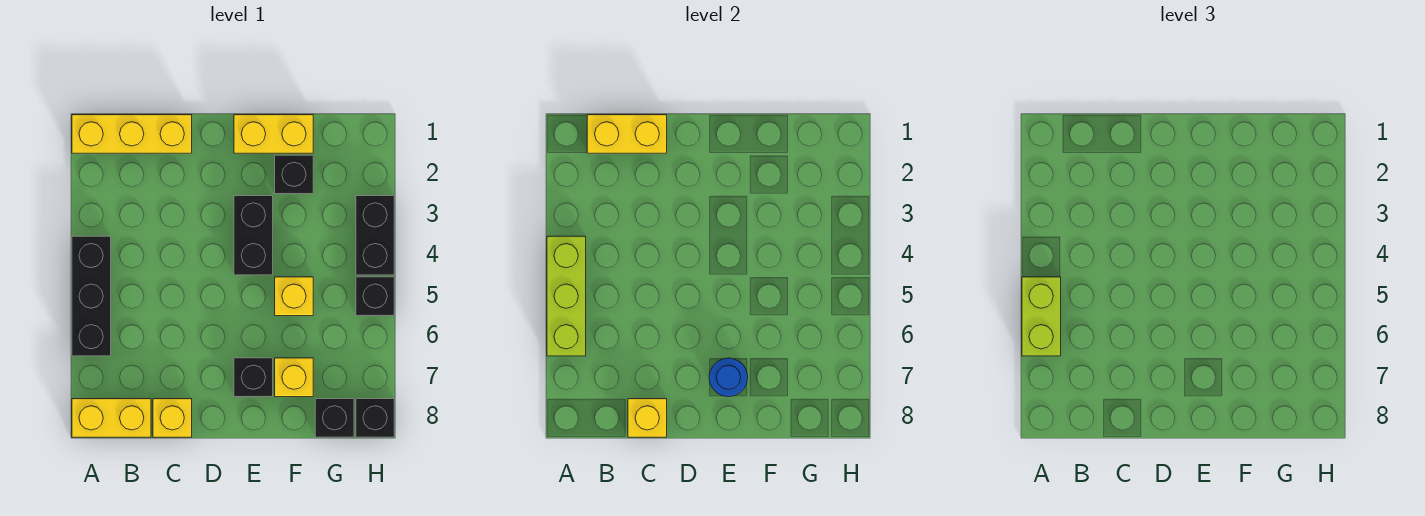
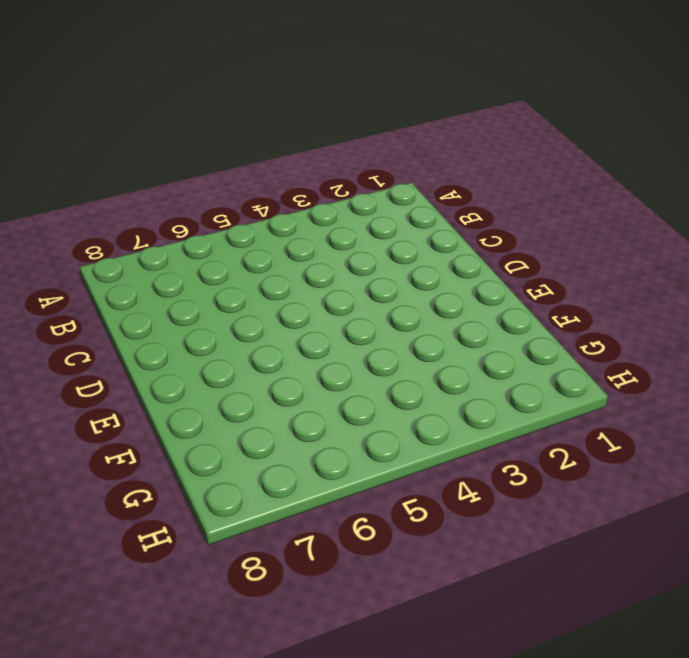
none -> yellow brick A1:C1 level 1
none -> black brick A4:A6 level 1
none -> yellow brick A8:B8 level 1

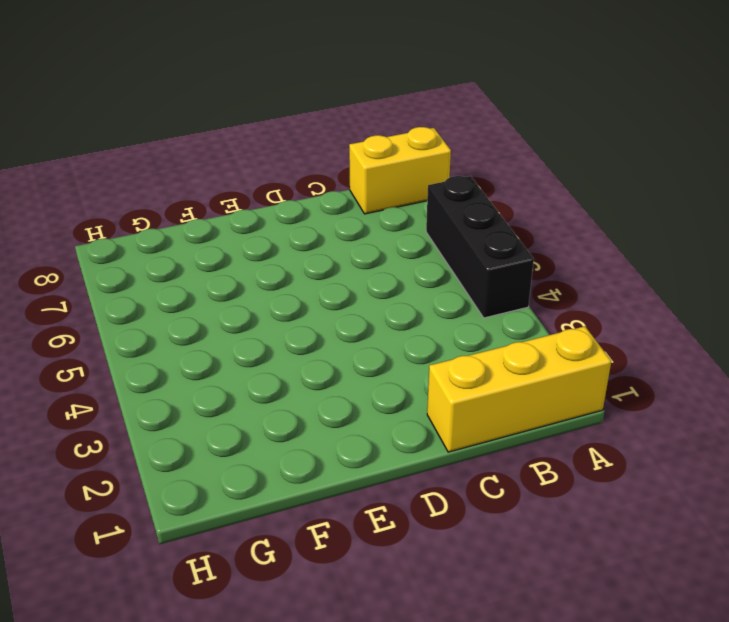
none -> yellow brick C8 level 1
none -> yellow brick E1:F1 level 1
none -> black brick E3:E4 level 1

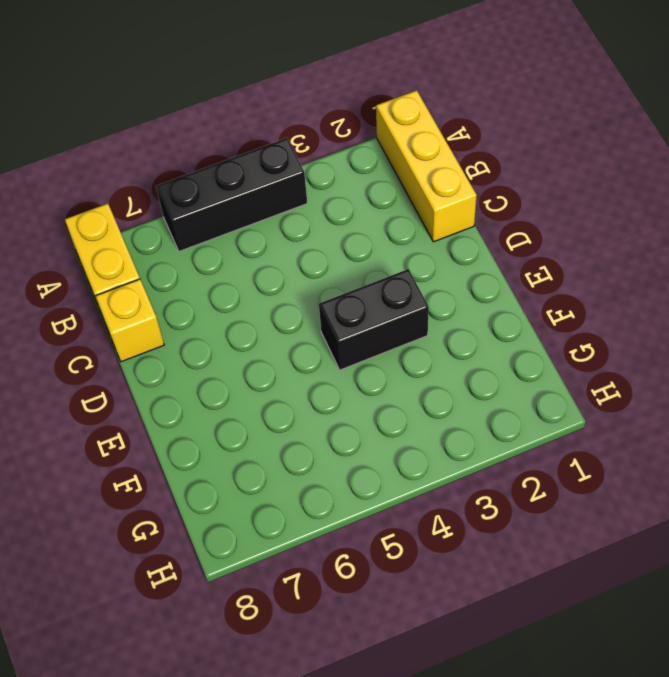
none -> yellow brick E1:F1 level 1
none -> black brick E7 level 1
none -> black brick F2 level 1

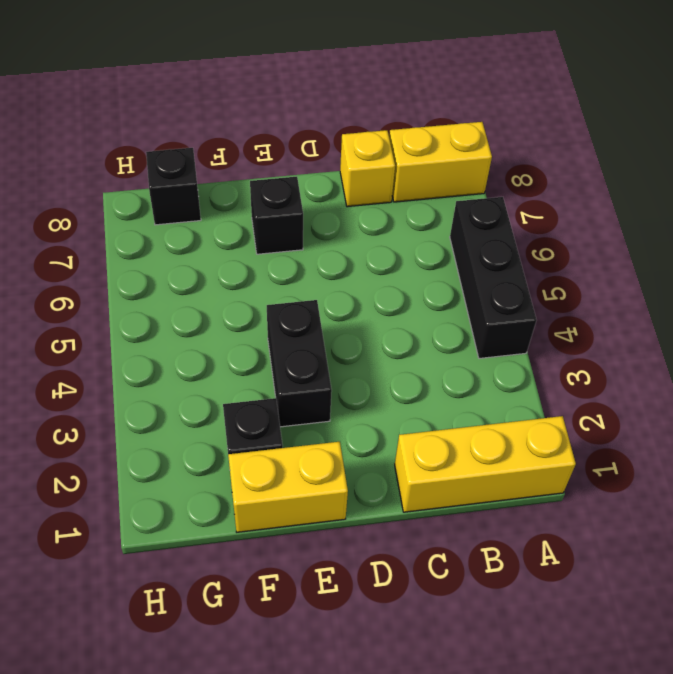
none -> yellow brick F5 level 1
none -> yellow brick F7 level 1
none -> black brick H3:H4 level 1

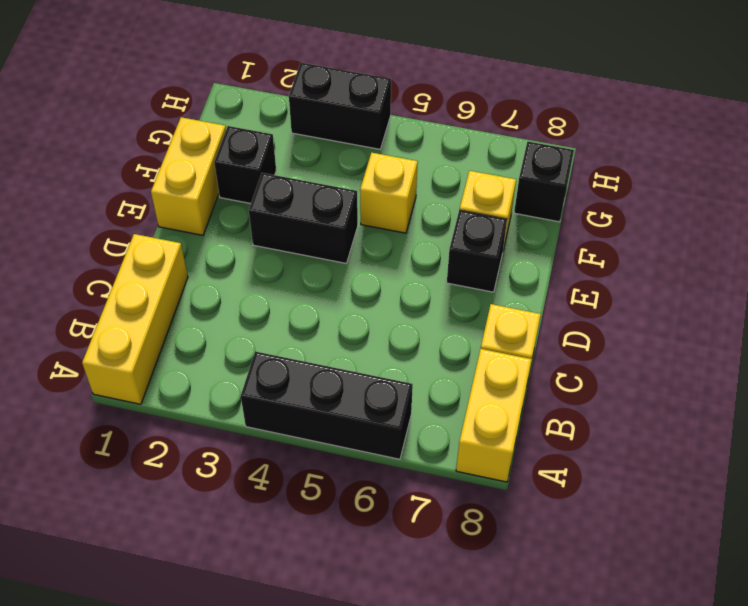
none -> black brick H5 level 1
none -> black brick H8 level 1
none -> lime brick A4:A6 level 2

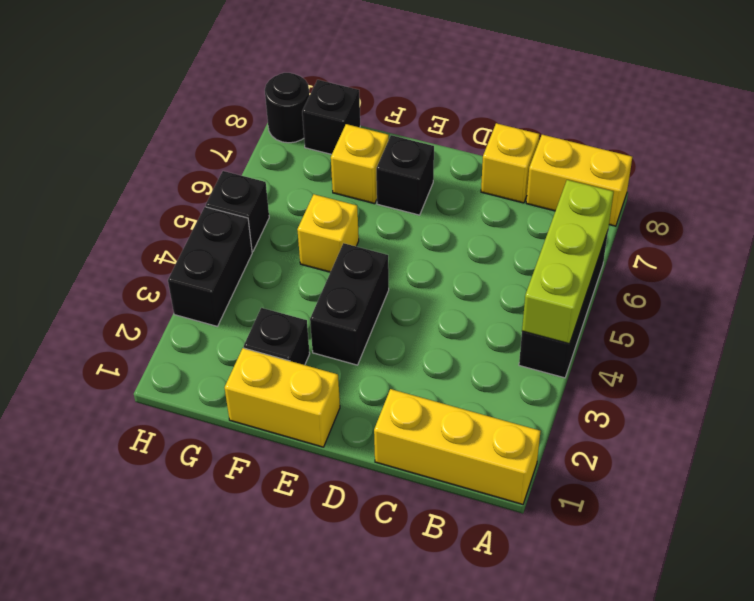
black round brick H8 level 1 -> black brick H8 level 1
none -> yellow brick B1:C1 level 2
none -> yellow brick C8 level 2
none -> blue round brick E7 level 2

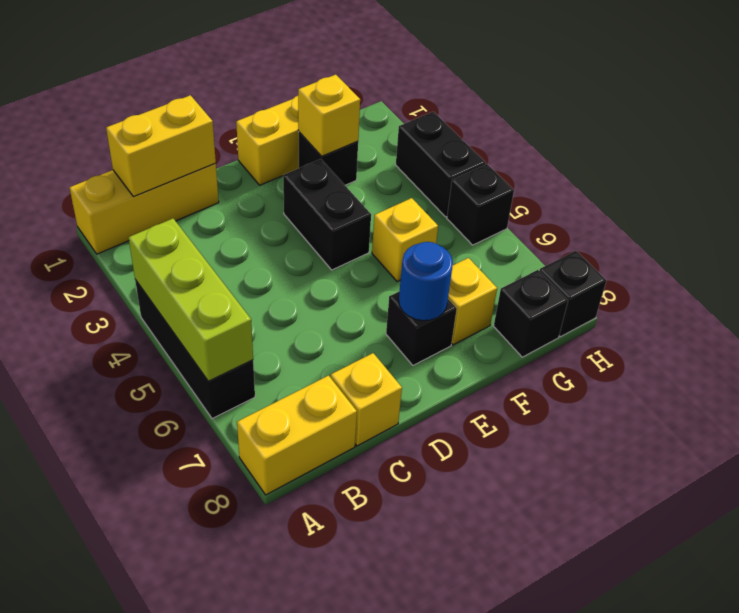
yellow brick F2 level 2 -> yellow brick C8 level 2
none -> lime brick A5:A6 level 3

